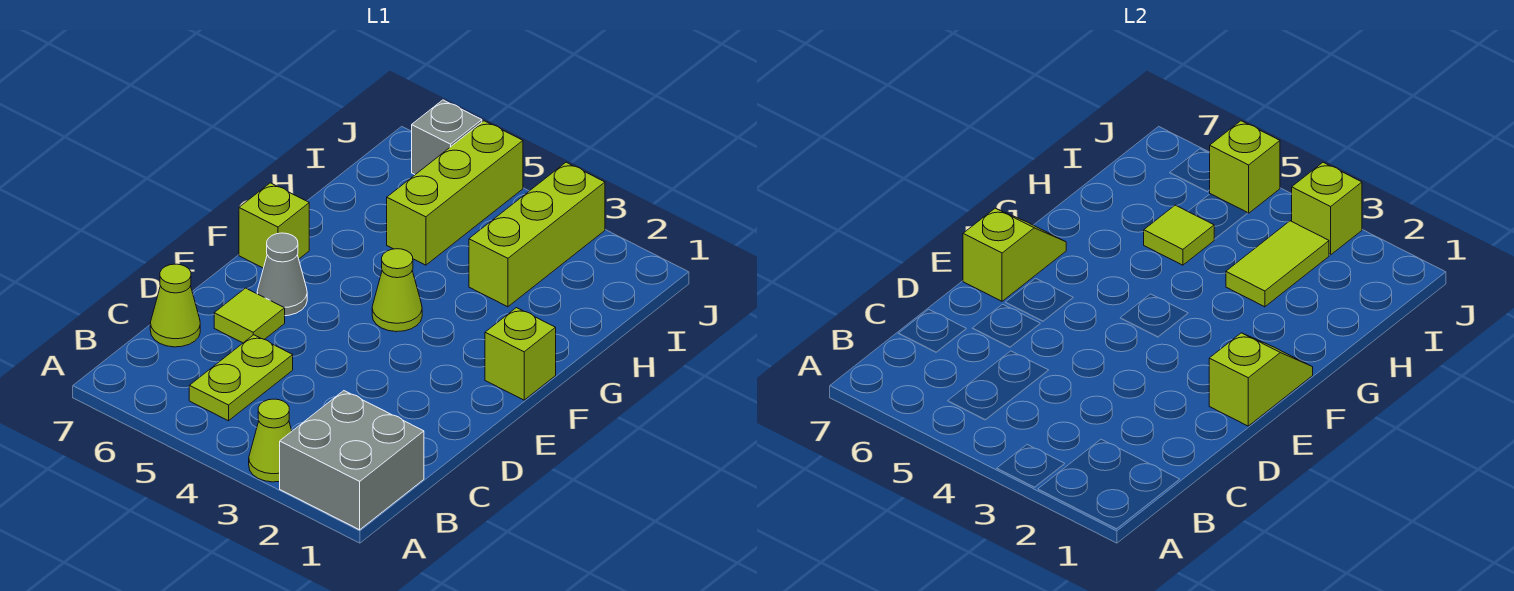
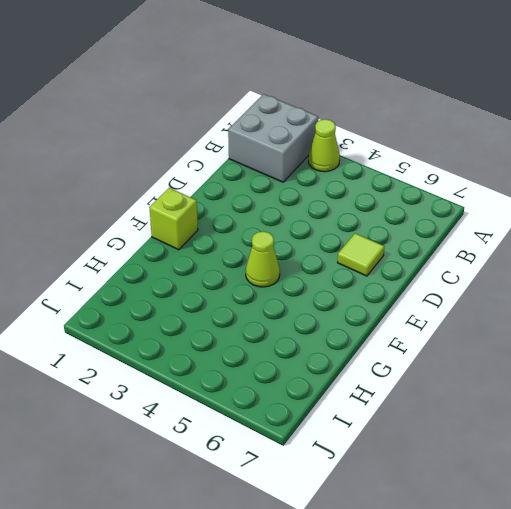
none -> lime plate B5:C5 level 1
none -> lime cone C7 level 1
none -> grey cone E6 level 1

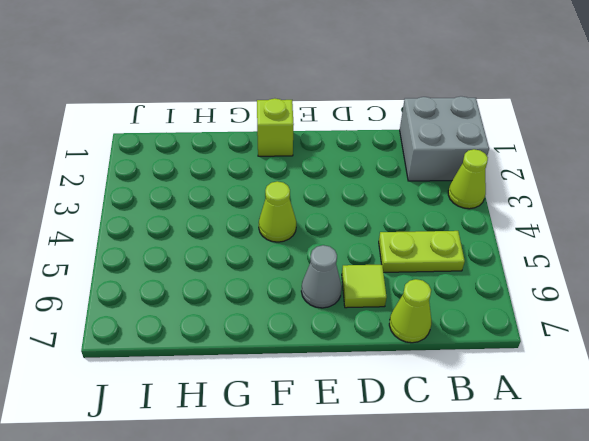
none -> lime brick F7 level 1
none -> lime brick H3:J3 level 1
none -> lime brick H5:J5 level 1

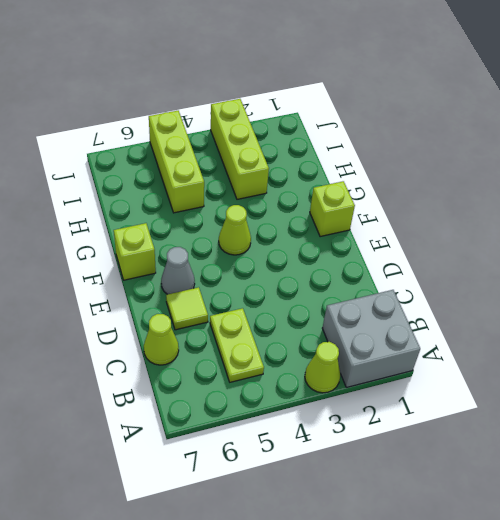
none -> grey brick J6 level 1
none -> lime slope E1:F1 level 2 top E
none -> lime slope E7:F7 level 2 top E

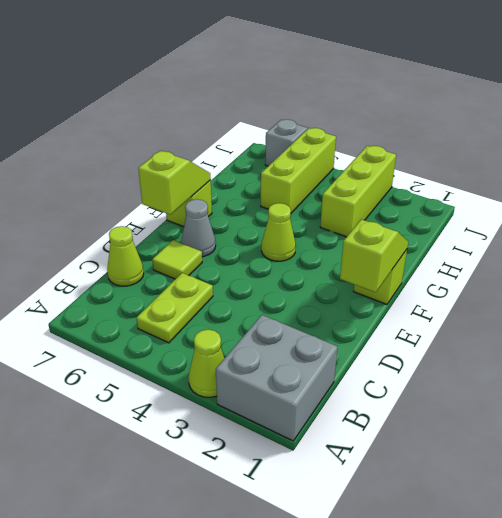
none -> lime tile H3:I3 level 2
none -> lime tile H5 level 2
none -> lime brick J3 level 2

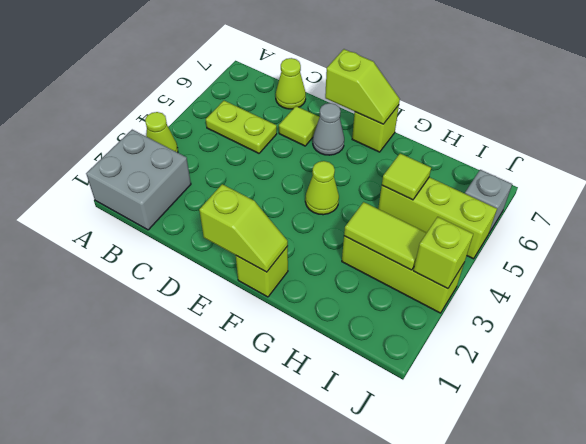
none -> lime brick J5 level 2

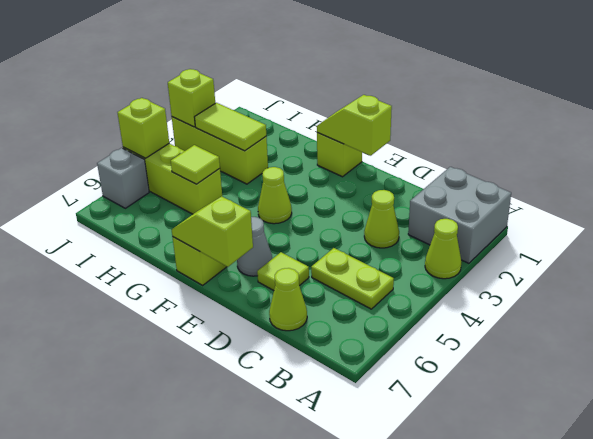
lime cone C3 level 1 -> none

